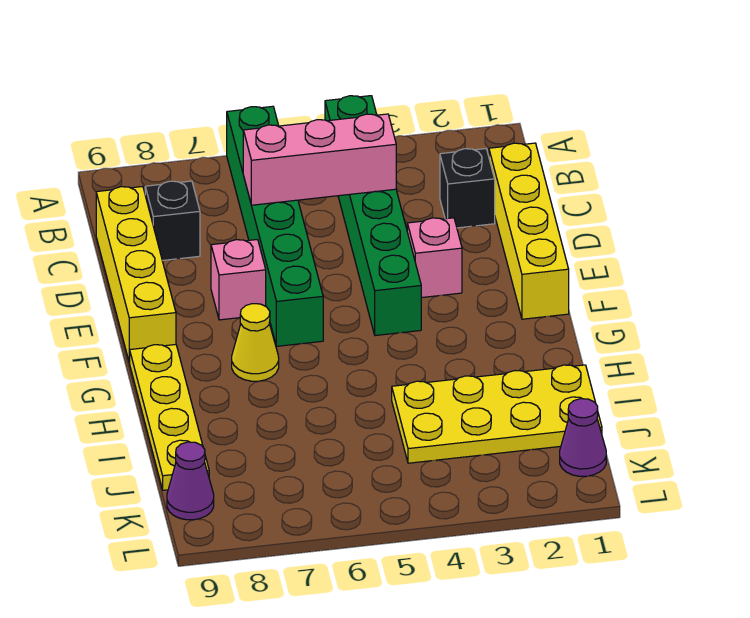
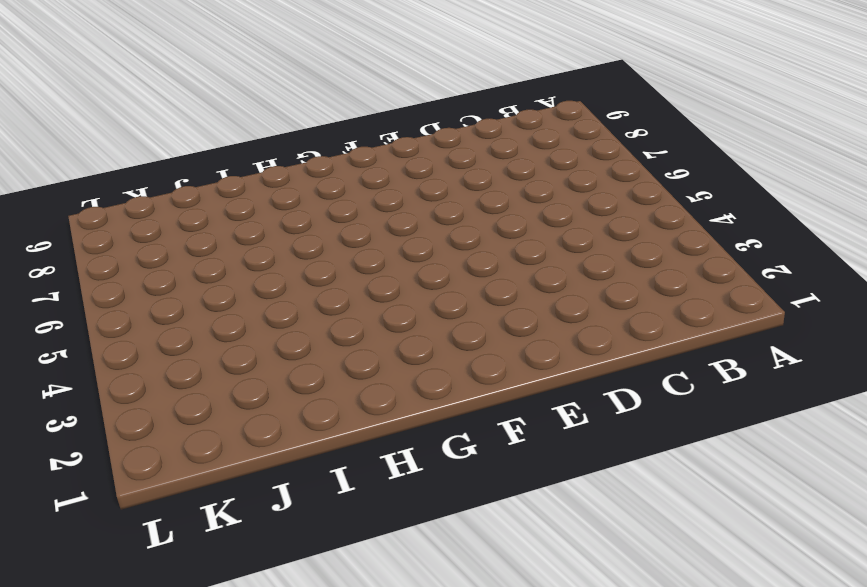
none -> green brick A4:F4 level 1
none -> green brick A6:F6 level 1
none -> yellow brick C1:F1 level 1

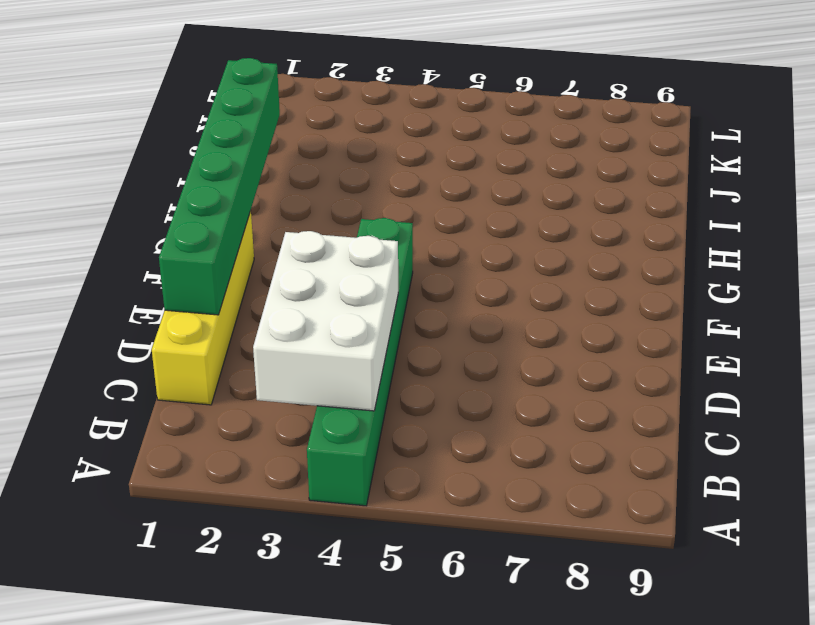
white brick B3:D4 level 2 -> pink brick C4:C6 level 2
green brick D1:I1 level 2 -> green brick A6:F6 level 1
none -> black brick C2 level 1
none -> black brick C8 level 1
none -> yellow brick C9:F9 level 1

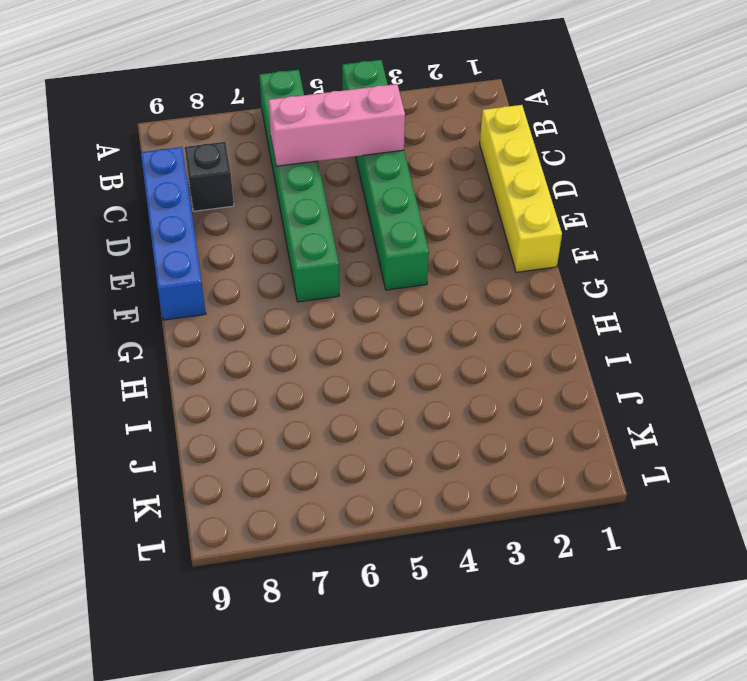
blue brick C9:F9 level 1 -> yellow brick C9:F9 level 1
none -> black brick C2 level 1
none -> pink brick E3 level 1
none -> pink brick E7 level 1

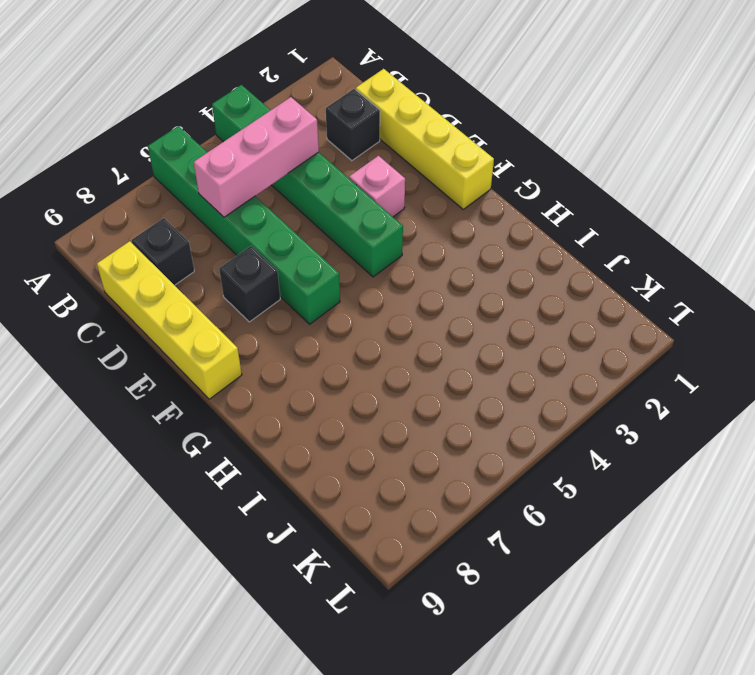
black brick E7 level 1 -> pink brick E7 level 1
none -> yellow cone G7 level 1
none -> yellow plate G9:J9 level 1
none -> yellow plate I1:J4 level 1

